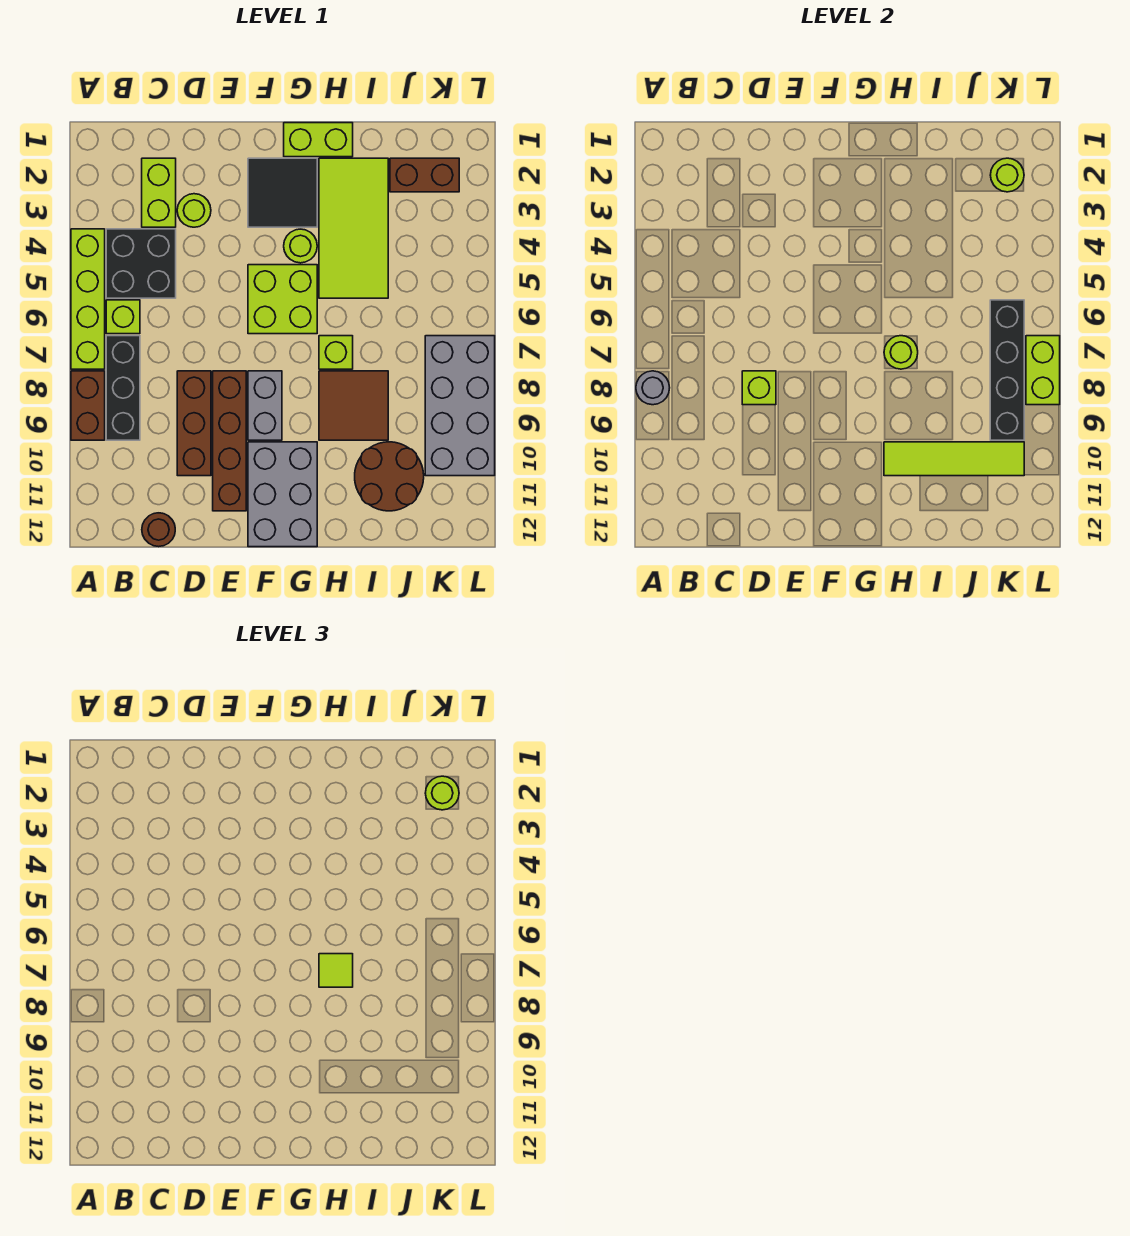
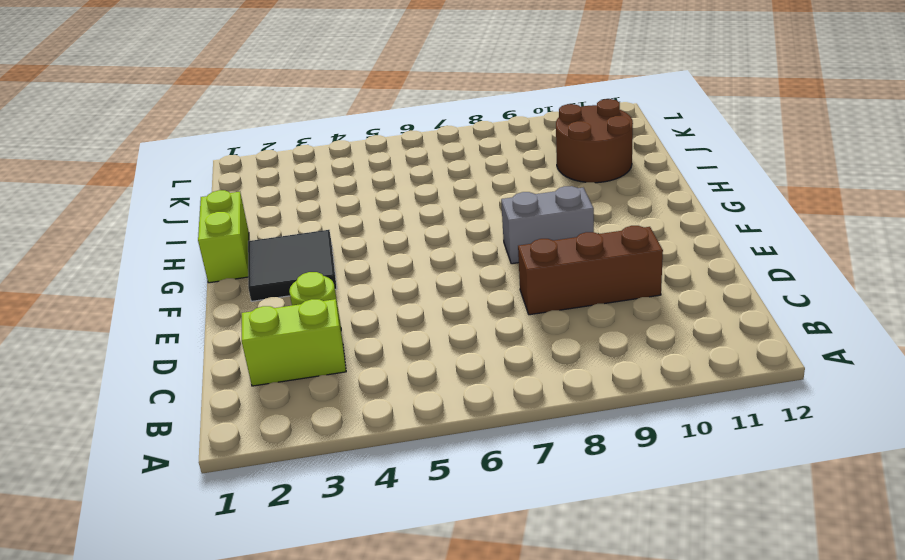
none -> lime brick A4:A7 level 1
none -> brown brick A8:A9 level 1
none -> black brick B4:C5 level 1
none -> lime brick B6 level 1

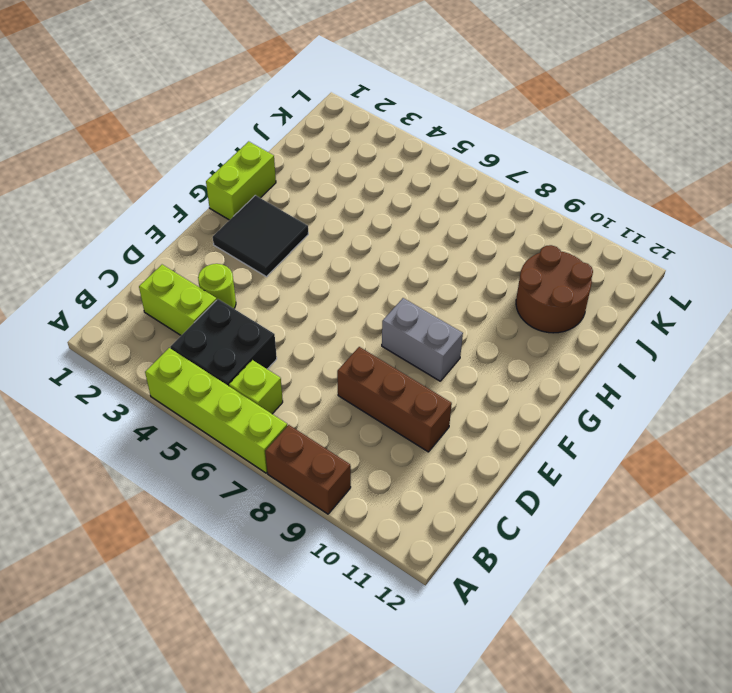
none -> black brick B7:B9 level 1
none -> brown round brick C12 level 1
none -> brown brick E8:E11 level 1
none -> lime brick F5:G6 level 1

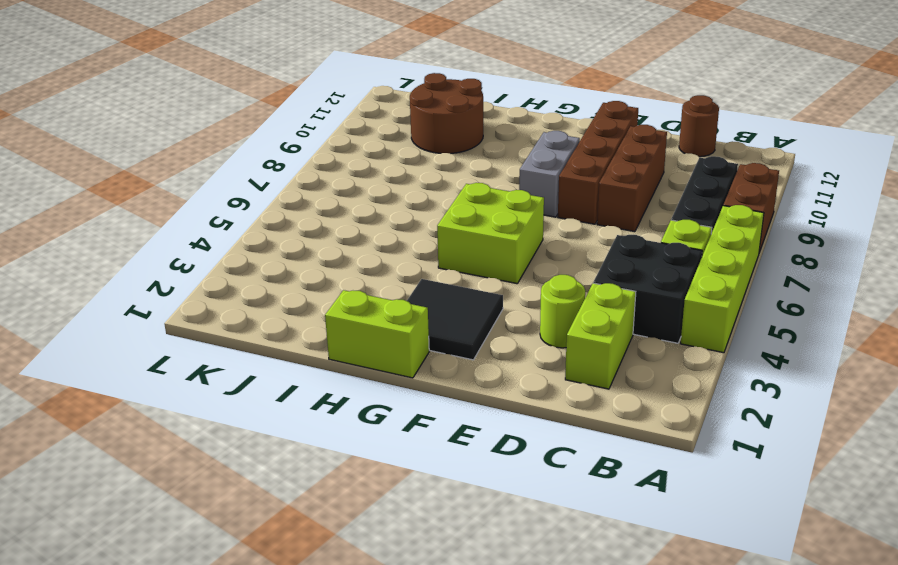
none -> grey brick F10:G12 level 1
none -> lime round brick G4 level 1
none -> lime tile H2:I5 level 1
none -> lime brick H7 level 1

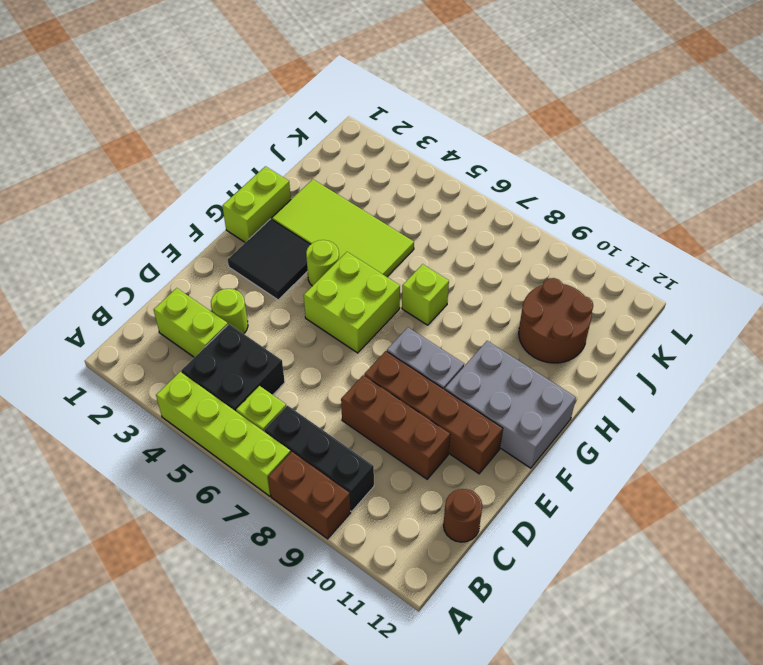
none -> brown tile H8:I9 level 1
none -> brown brick J2:K2 level 1
none -> grey brick K7:L10 level 1
none -> grey round brick A8 level 2

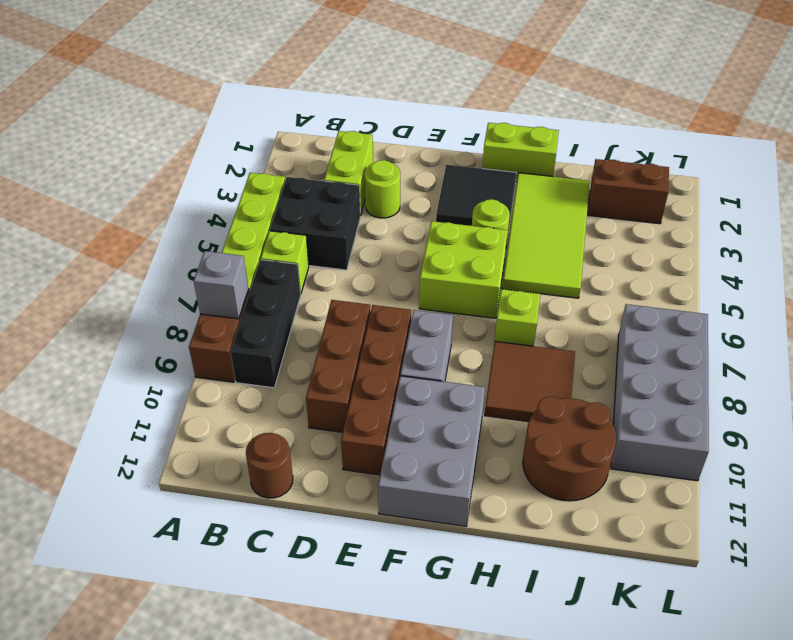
grey brick A8 level 2 -> grey round brick A8 level 2
none -> lime brick D8 level 2
none -> lime round brick H7 level 2
none -> lime tile H10:K10 level 2
none -> lime round brick K2 level 2

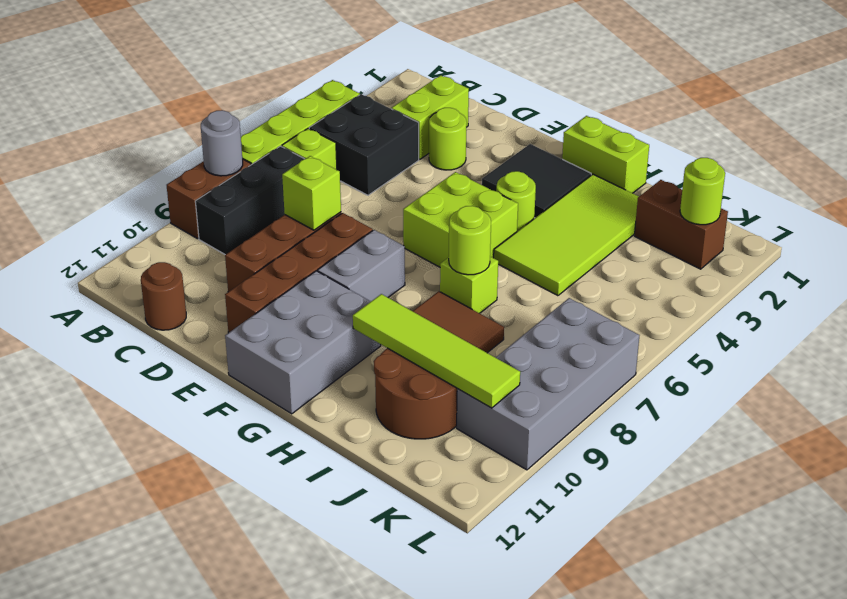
none -> black brick K6:K9 level 2
none -> lime brick L7:L8 level 2
none -> lime tile H7 level 3
none -> lime round brick K2 level 3

